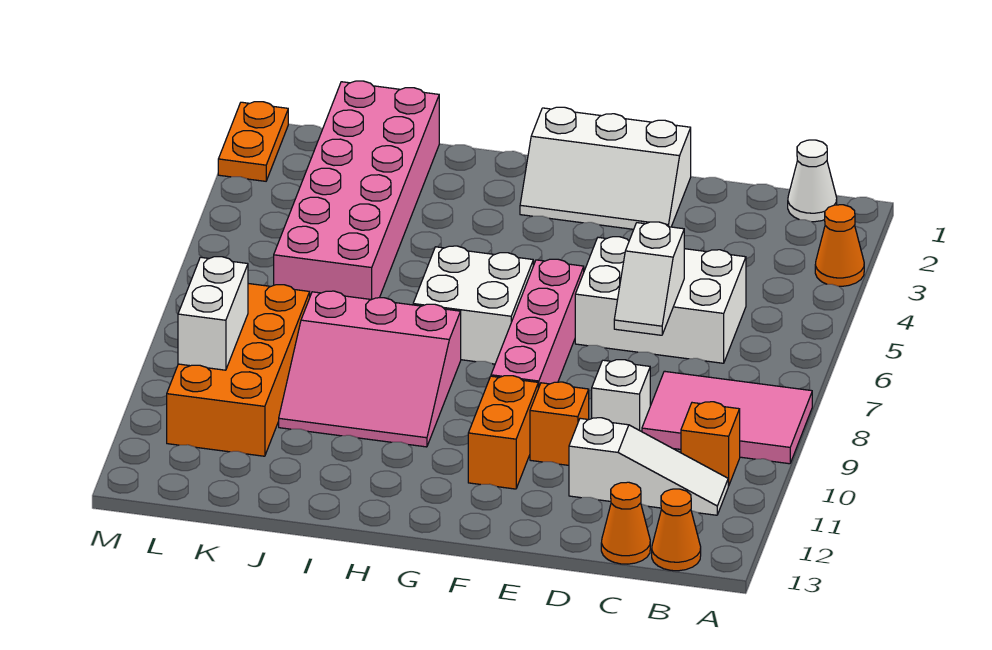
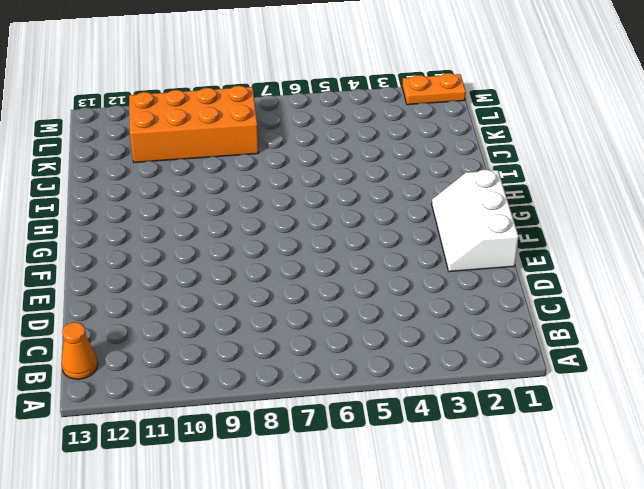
none -> orange cone A3 level 1
none -> pink tile A8:C9 level 1
none -> white cone B1 level 1

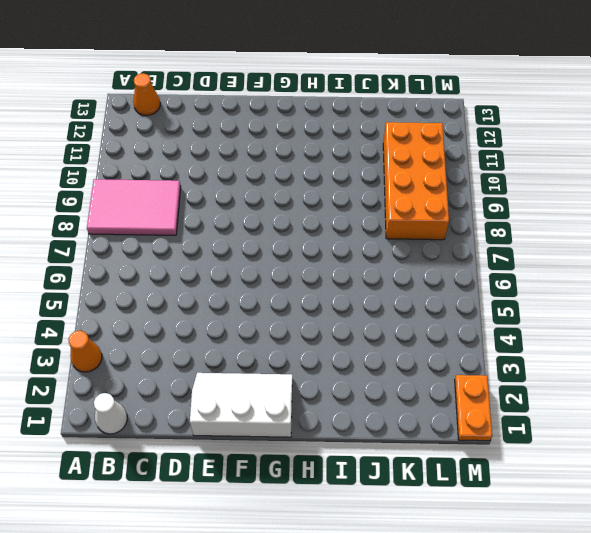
none -> orange brick B10 level 1
none -> white slope B11:D11 level 1 top D
none -> white brick C5:E6 level 1

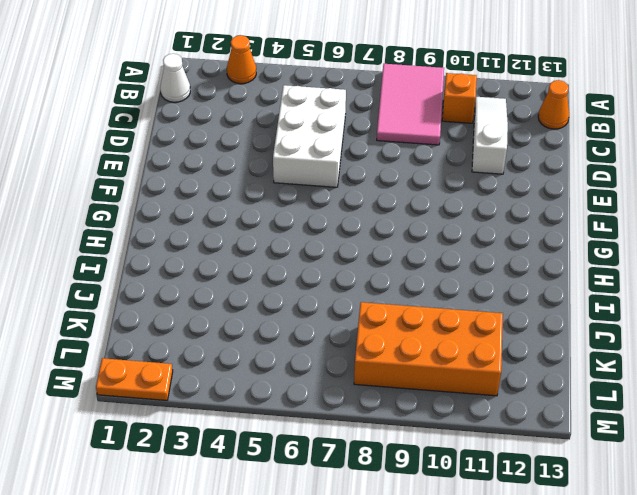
none -> orange cone C13 level 1
none -> white brick D9 level 1
none -> white slope E1:G2 level 1 top 1

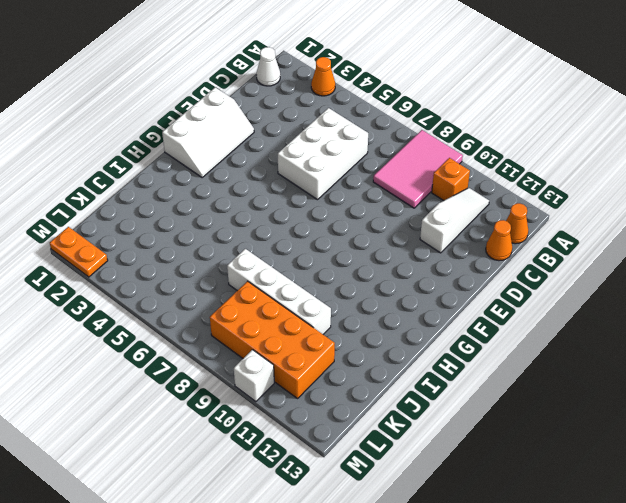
white brick J7:J10 level 1 -> pink slope H8:J10 level 1 top 8
white brick M10 level 1 -> white brick D9 level 1
none -> orange brick E10 level 1
none -> pink brick F6:F9 level 1
none -> orange brick F10:F11 level 1

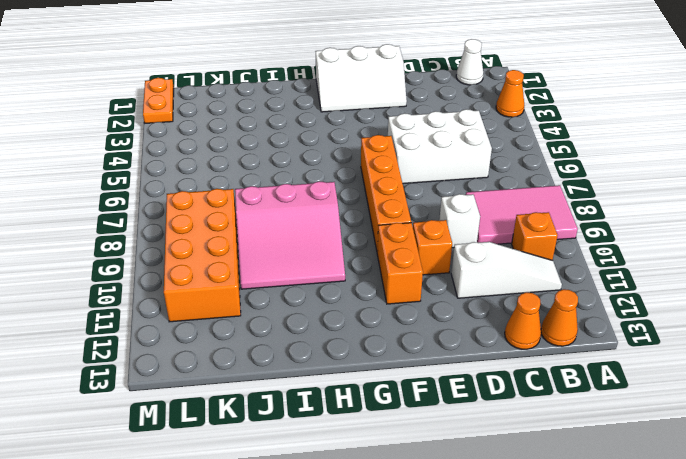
orange brick F6:F9 level 1 -> pink brick F6:F9 level 1
none -> white brick G6:H7 level 1
none -> pink brick J1:K6 level 1
none -> white slope D6:D7 level 2 top 6

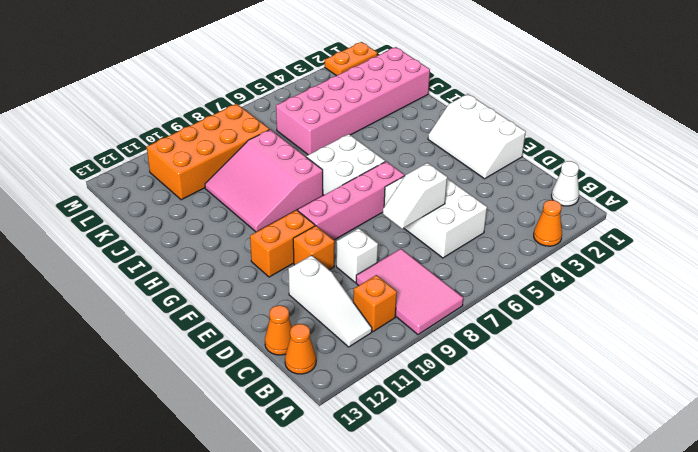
none -> white brick L9:L10 level 2

